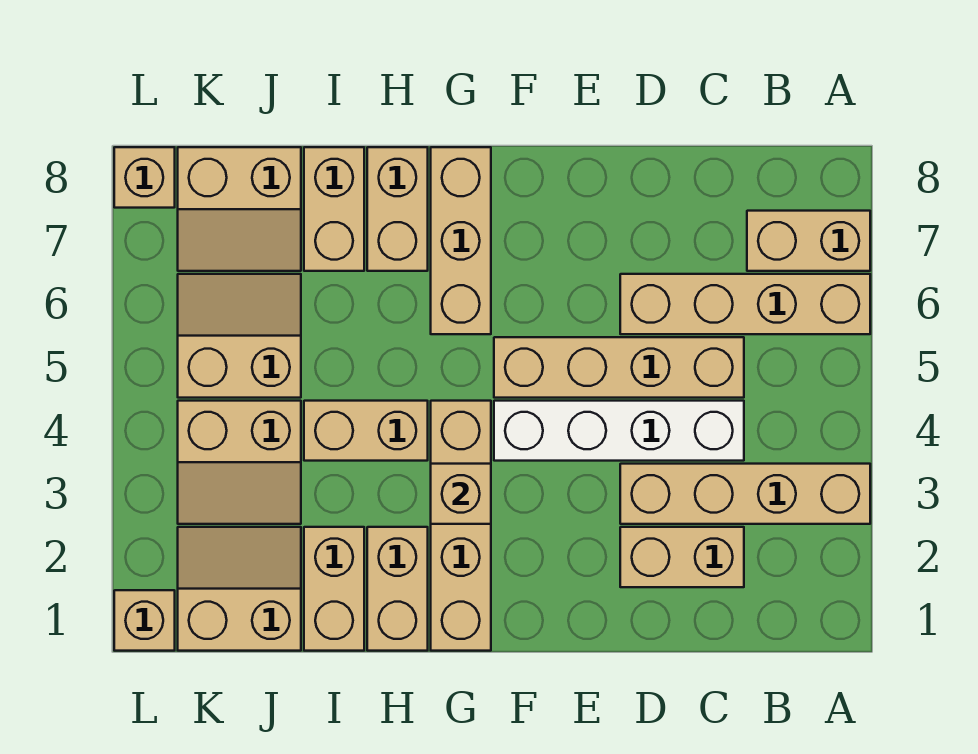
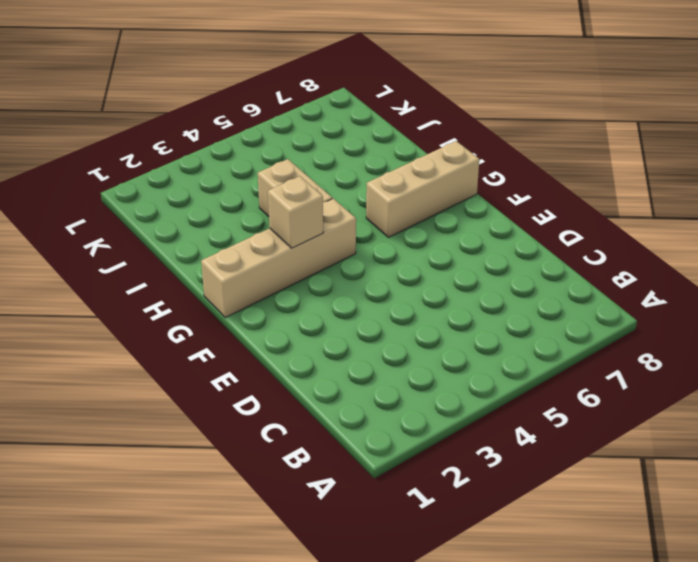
none -> tan brick A3:D3 level 1
none -> tan brick A6:D6 level 1
none -> tan brick A7:B7 level 1

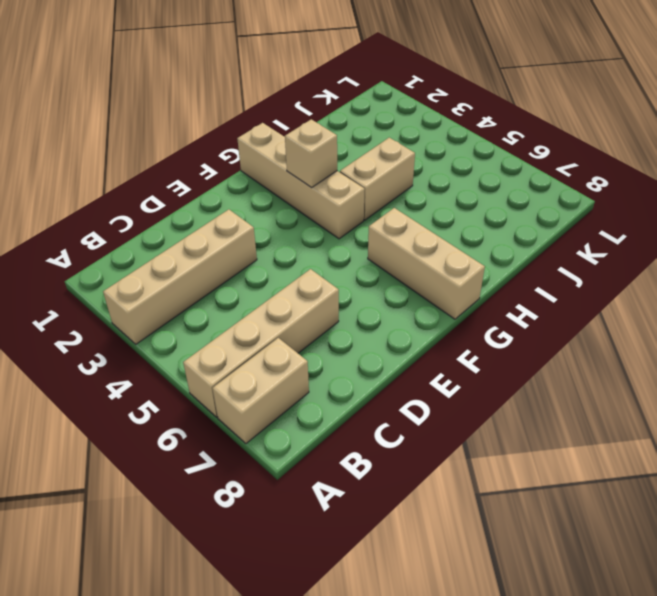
none -> tan brick C2:D2 level 1
none -> white brick C4:F4 level 1
none -> tan brick C5:F5 level 1

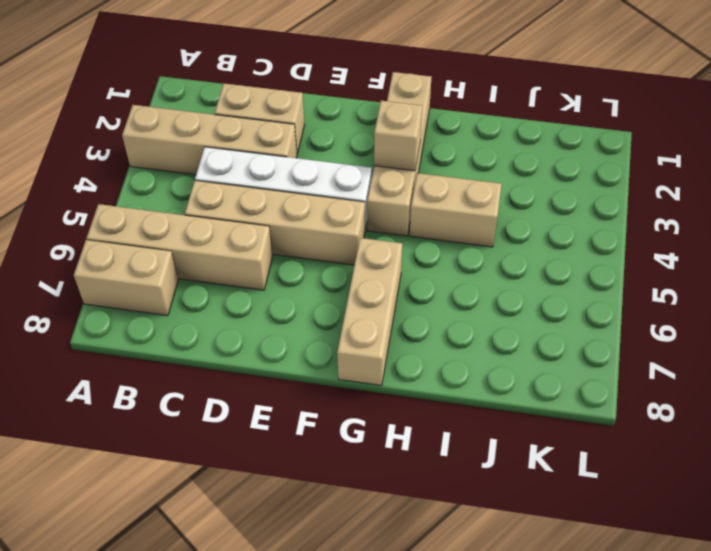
none -> tan brick H1:H2 level 1
none -> tan brick H7:H8 level 1
none -> tan brick I1:I2 level 1

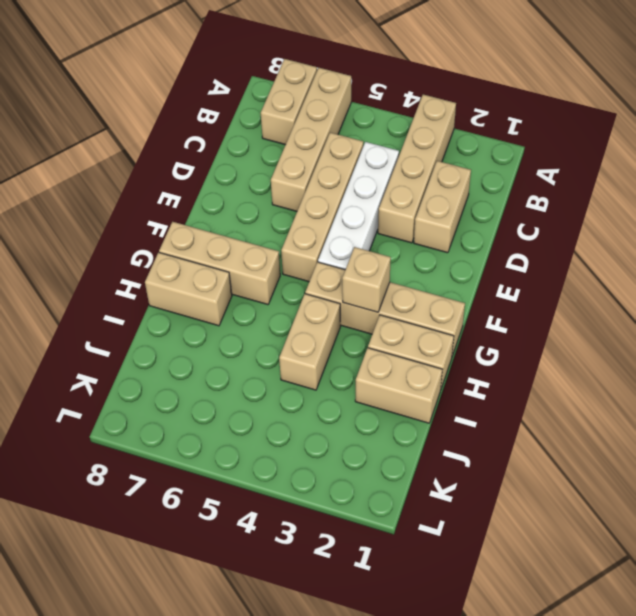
none -> tan brick I7:I8 level 1
none -> tan slope J1:K2 level 1 top 1
none -> tan slope J3:K4 level 1 top 4

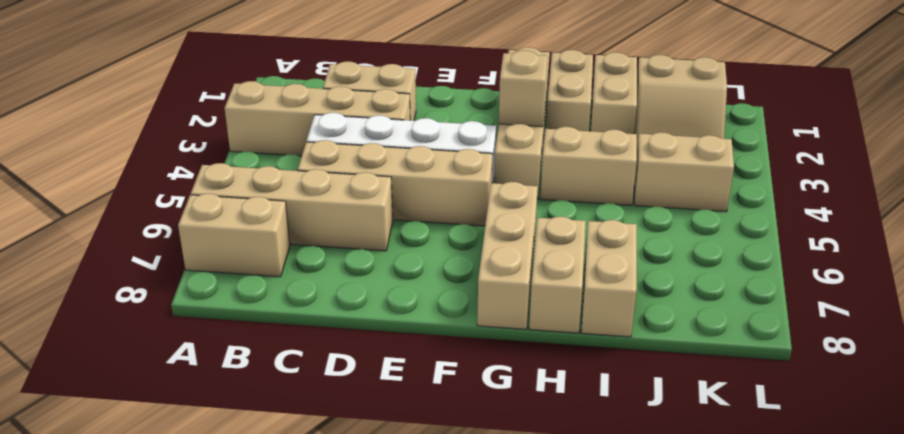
none -> tan slope J5:K6 level 1 top 5
none -> tan slope J7:K8 level 1 top 8
none -> tan brick L1 level 1

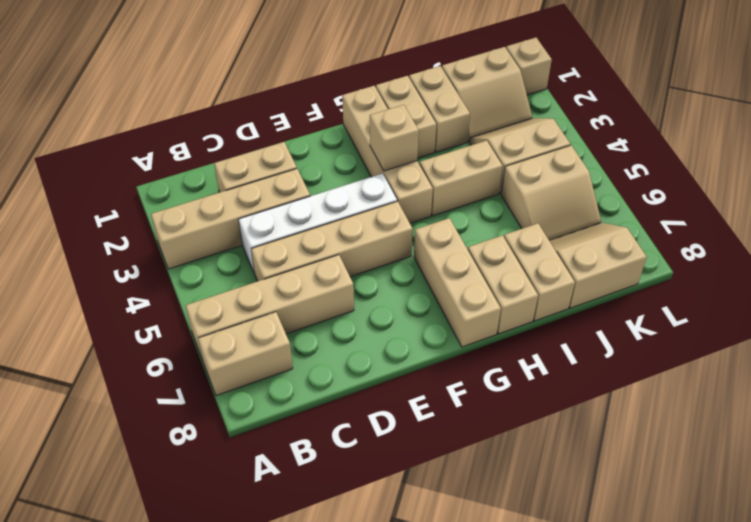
none -> tan brick L8 level 1

